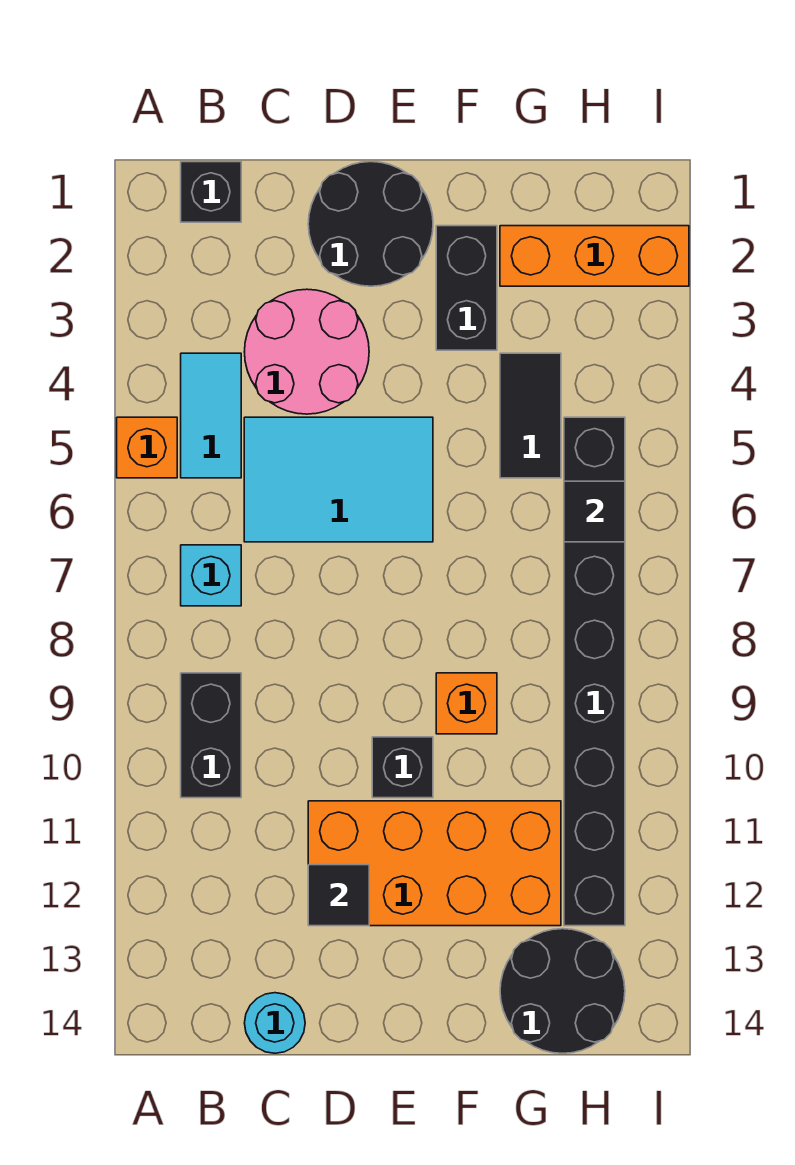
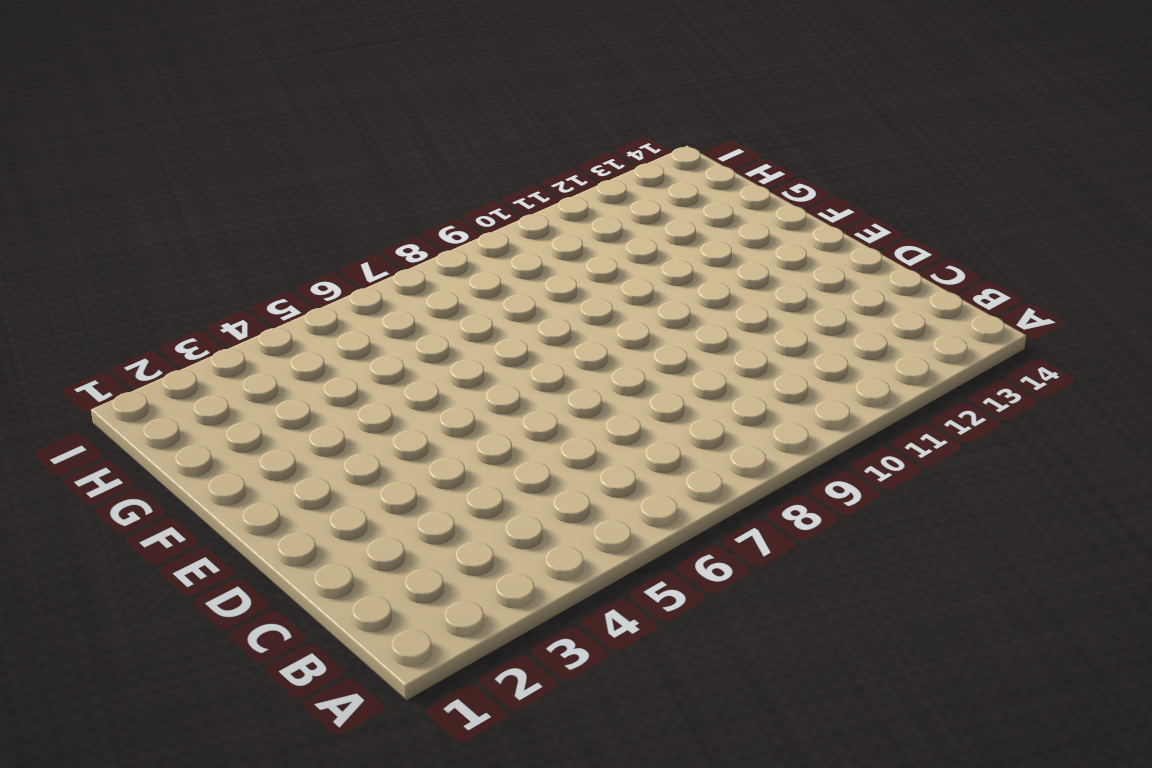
none -> orange brick A5 level 1
none -> black brick B1 level 1
none -> cyan tile B4:B5 level 1

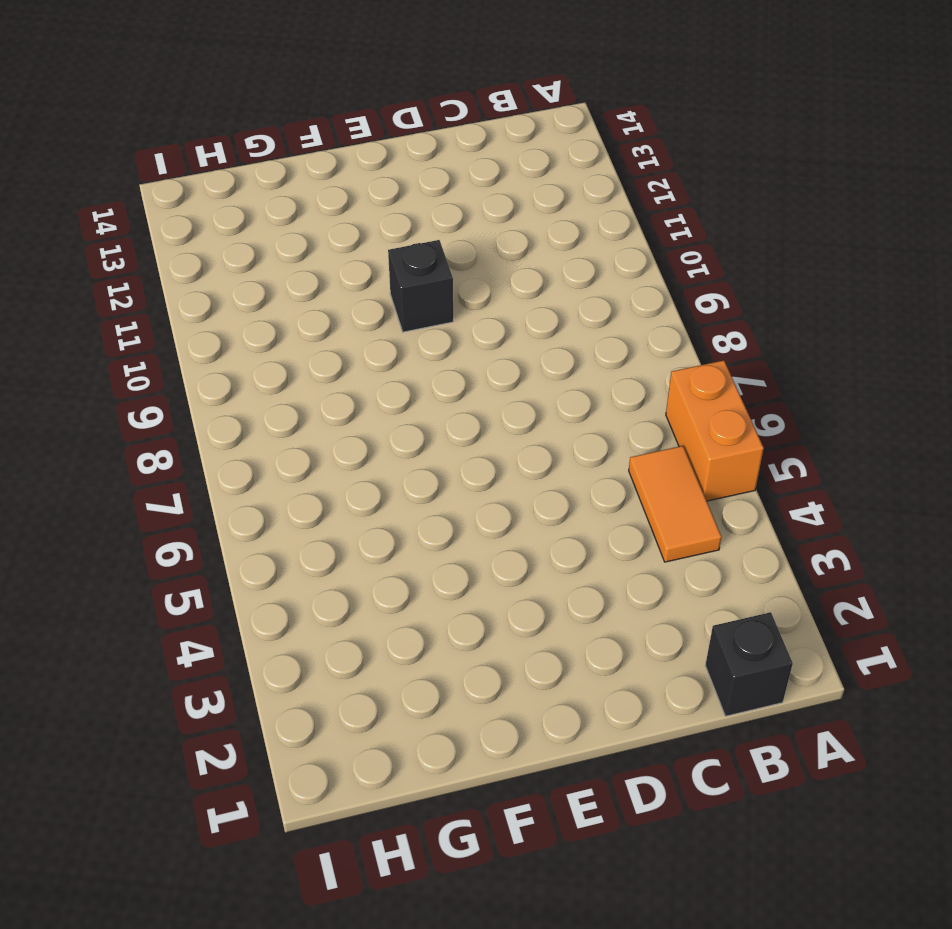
orange brick A5:A6 level 1 -> orange brick A5 level 1
orange tile B4:B5 level 1 -> cyan tile B4:B5 level 1
none -> cyan brick B7 level 1
none -> black brick B9:B10 level 1
none -> pink round brick C3:D4 level 1

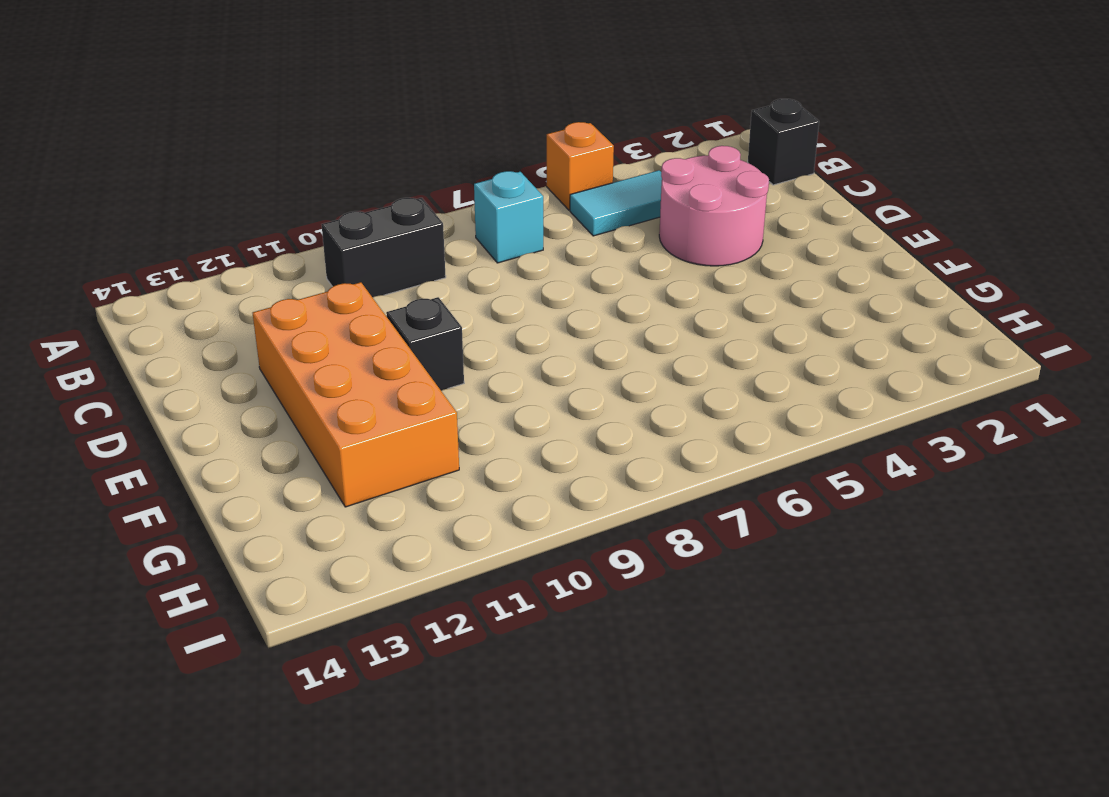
none -> cyan tile C5:E6 level 1
none -> cyan round brick C14 level 1
none -> black round brick D1:E2 level 1

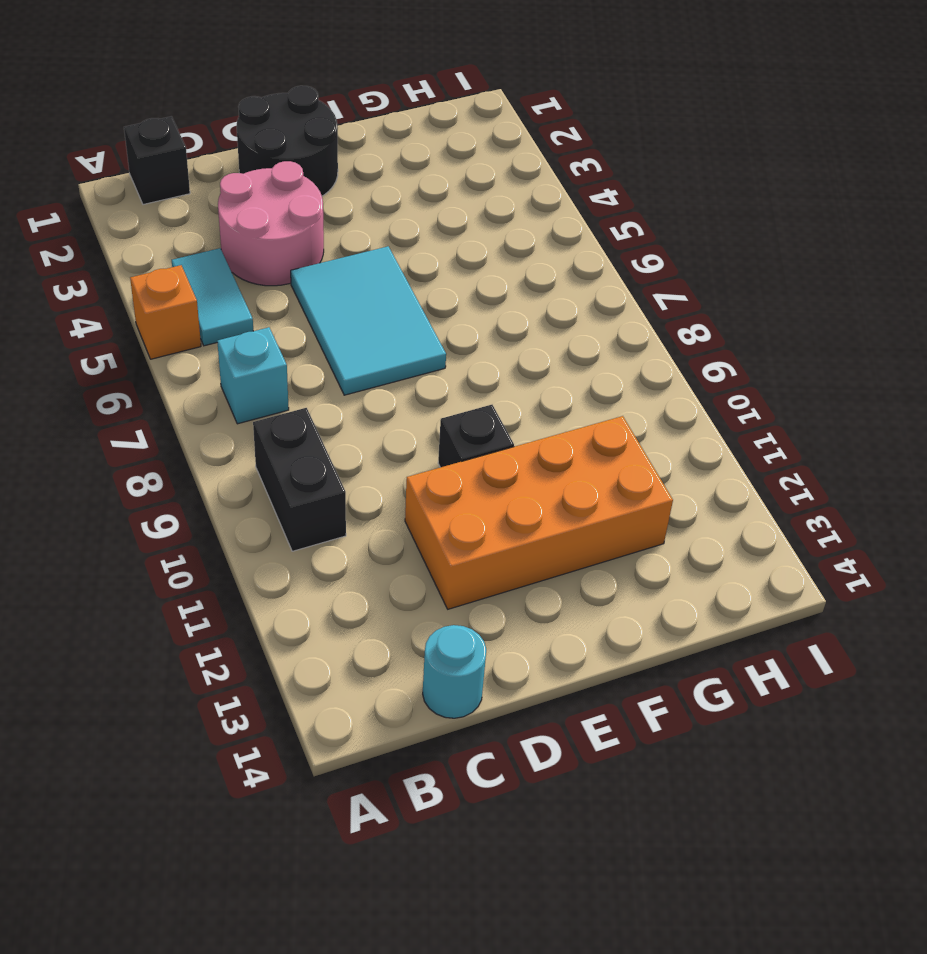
cyan tile D5:E7 level 1 -> cyan tile C5:E6 level 1
none -> black brick F2:F3 level 1
none -> orange brick F9 level 1
none -> orange brick G2:I2 level 1

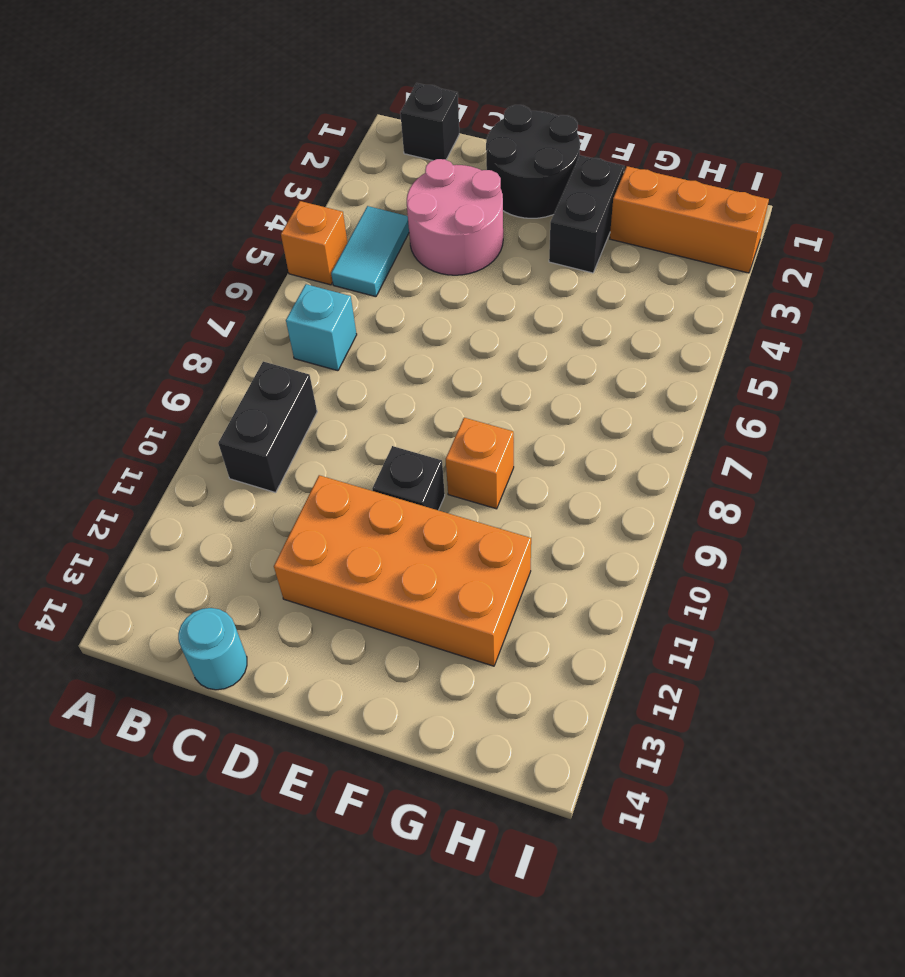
none -> cyan tile C5:E6 level 1
none -> black tile G4:G5 level 1
none -> black round brick G13:H14 level 1

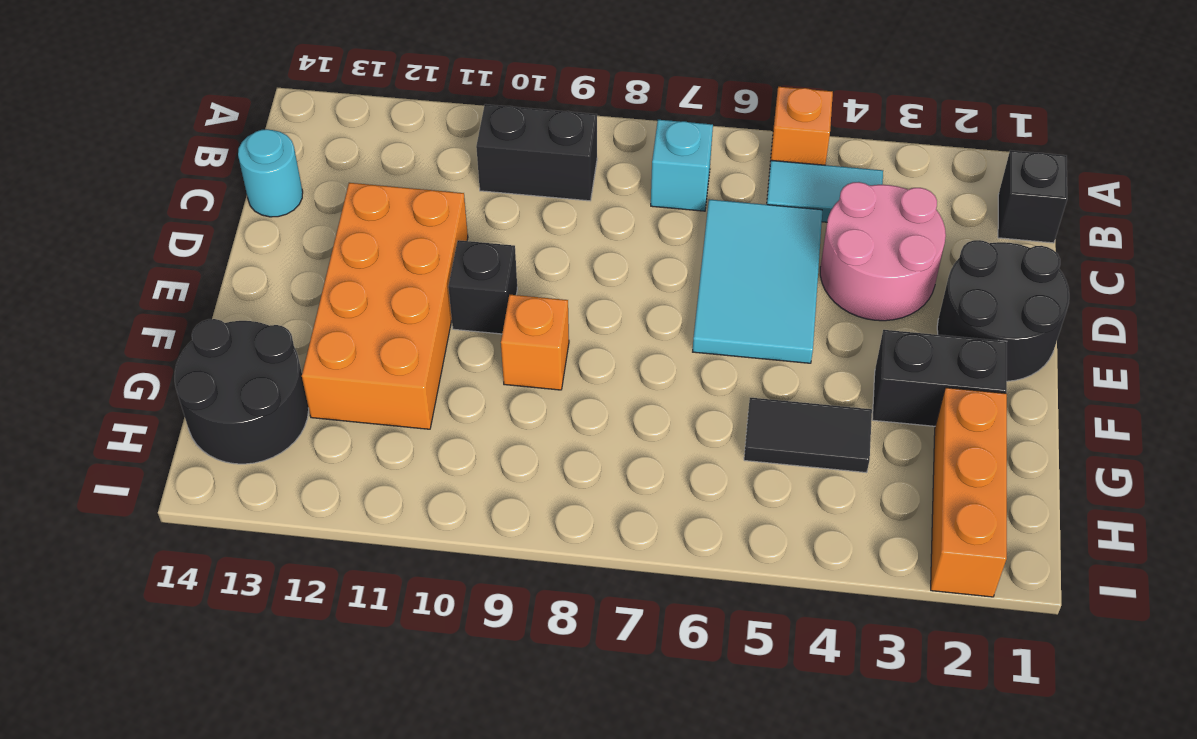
none -> black brick H5:H12 level 1
none -> black tile D12 level 2
none -> black tile H6 level 2

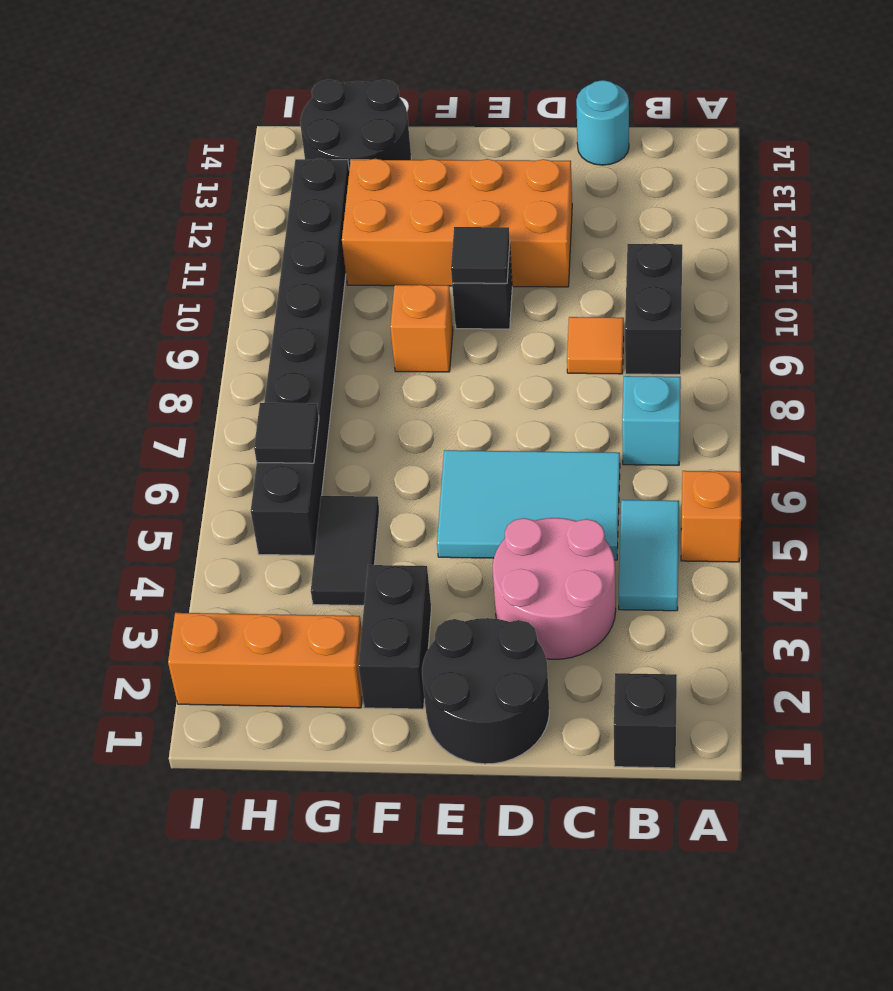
orange tile C9 level 1 -> none
black tile E10 level 2 -> black tile D12 level 2

